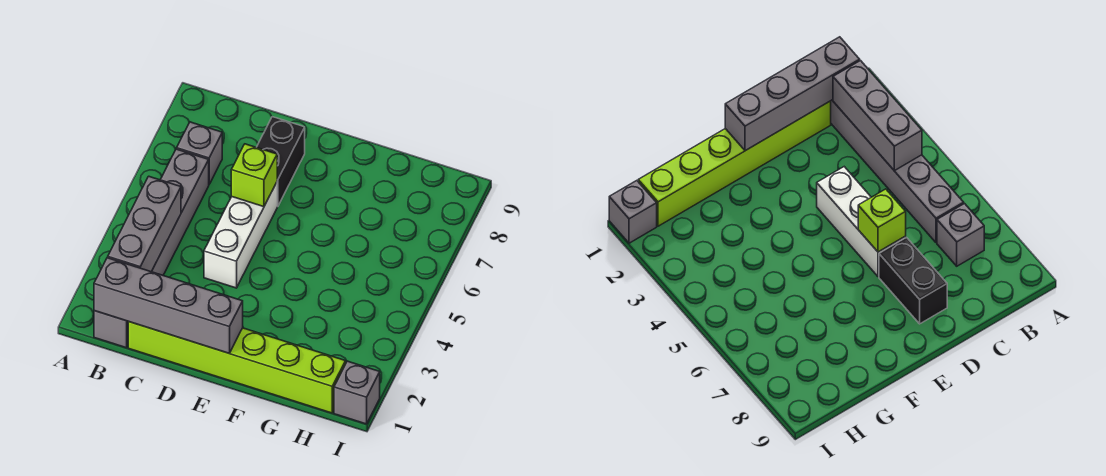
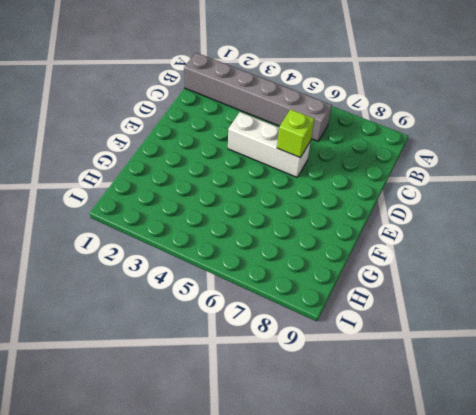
none -> grey brick B7 level 1
none -> lime brick C1:H1 level 1

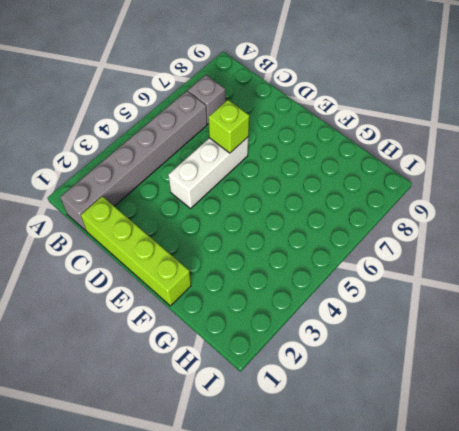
lime brick C1:F1 level 1 -> lime brick C1:H1 level 1
none -> black brick D7:D8 level 1
none -> grey brick I1 level 1

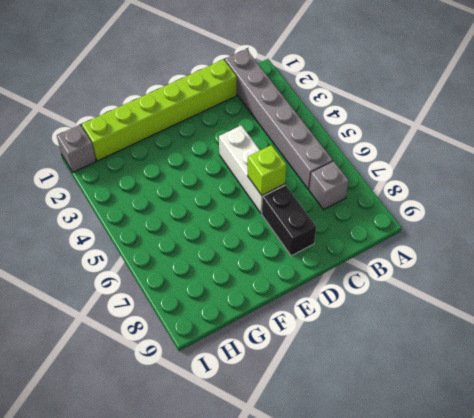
none -> grey brick B1:E1 level 2
none -> grey brick B2:B4 level 2

